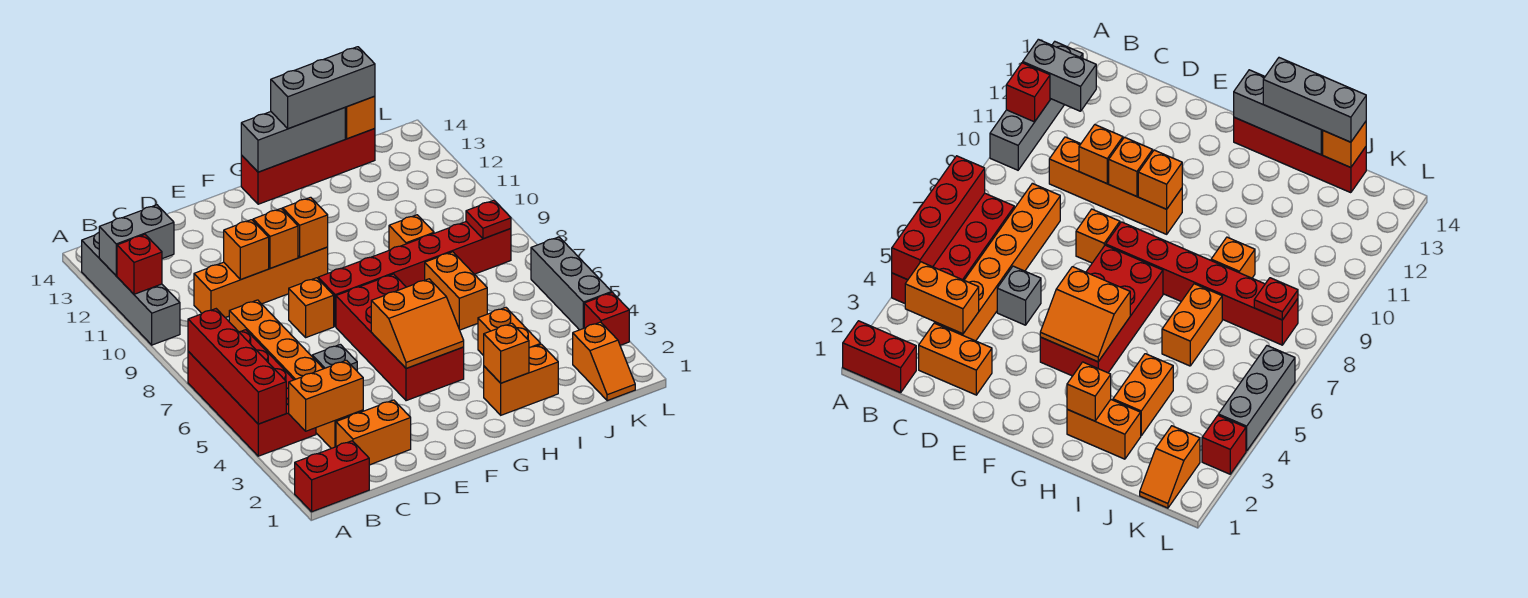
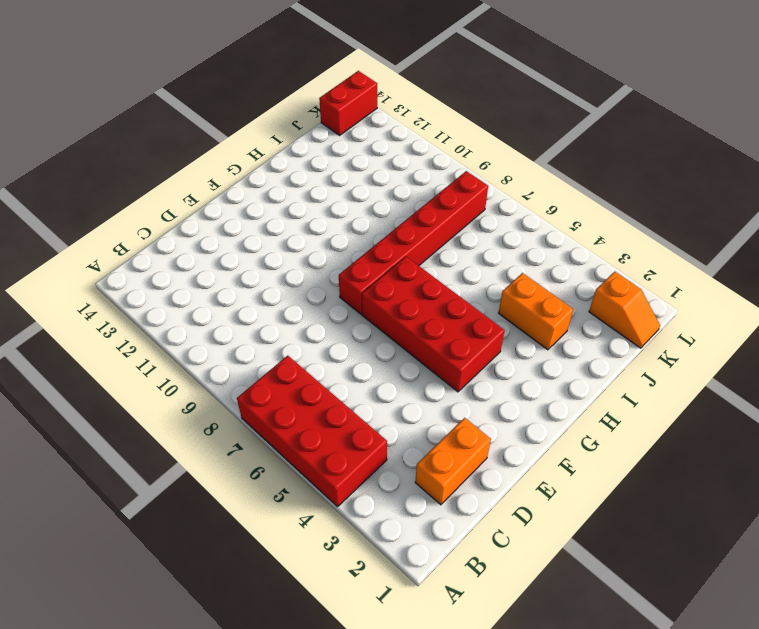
red brick K14:L14 level 1 -> red brick A1:B1 level 1
none -> grey brick A10:A13 level 1
none -> orange brick C3:C8 level 1
none -> orange brick C10:F10 level 1
none -> grey brick D5 level 1

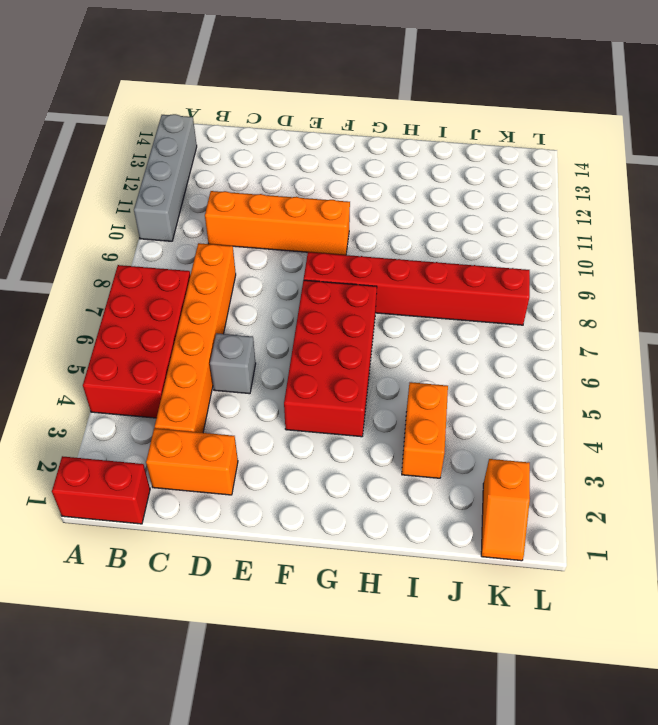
none -> orange brick E8 level 1
none -> red brick G14:J14 level 1
none -> orange brick H2:I2 level 1
none -> orange brick I6:I7 level 1

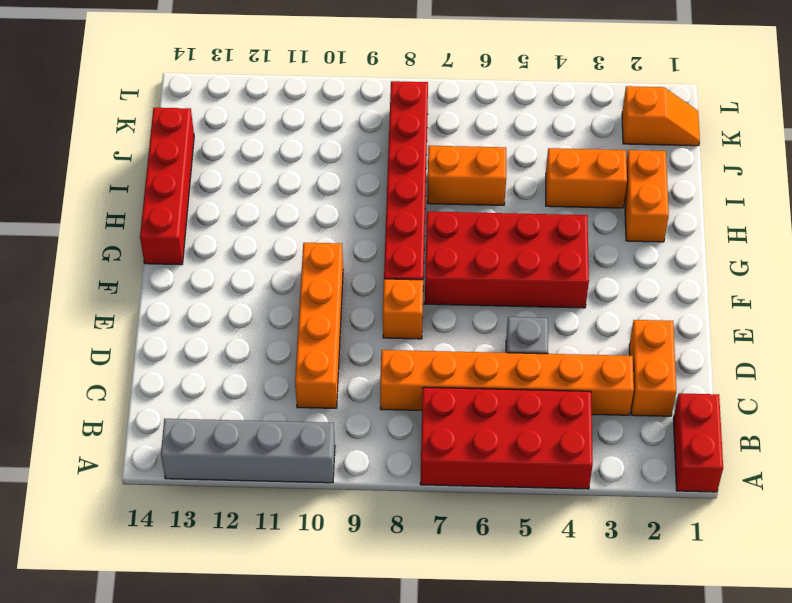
none -> orange brick I9 level 1
none -> red brick L3 level 1
none -> grey brick L4:L6 level 1
none -> red brick A4:A7 level 2

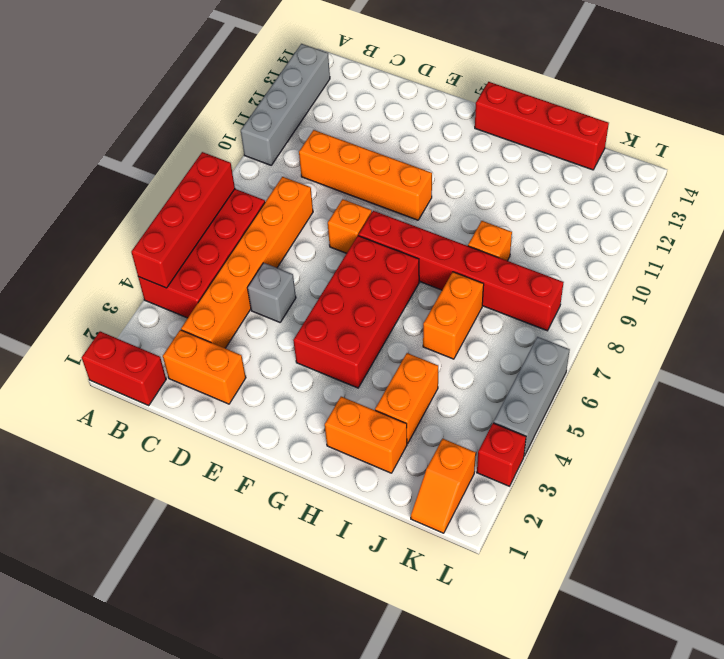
none -> red brick A11 level 2
none -> grey brick A12:B12 level 2
none -> orange brick B3:C3 level 2
none -> orange brick D10 level 2

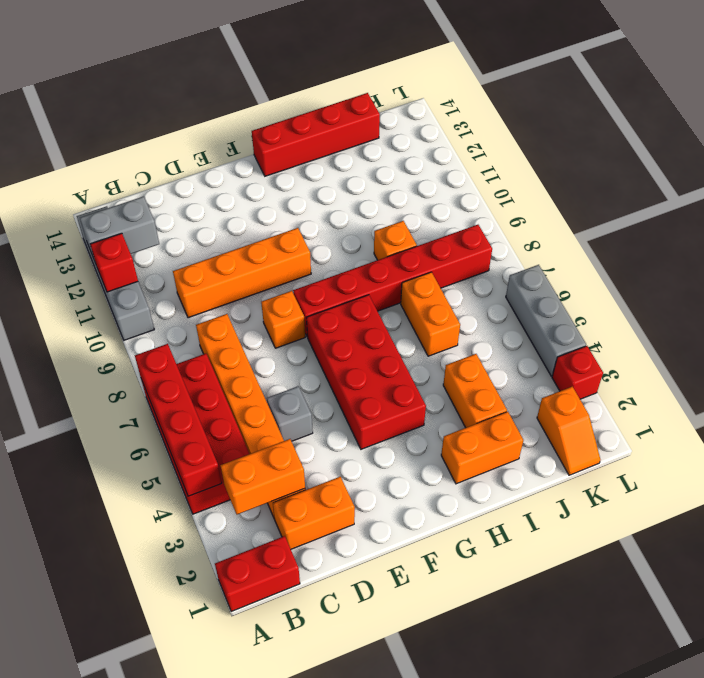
none -> orange brick D10 level 2
none -> orange brick E10 level 2
none -> orange slope F4:G5 level 2 top 5
none -> orange brick F10 level 2

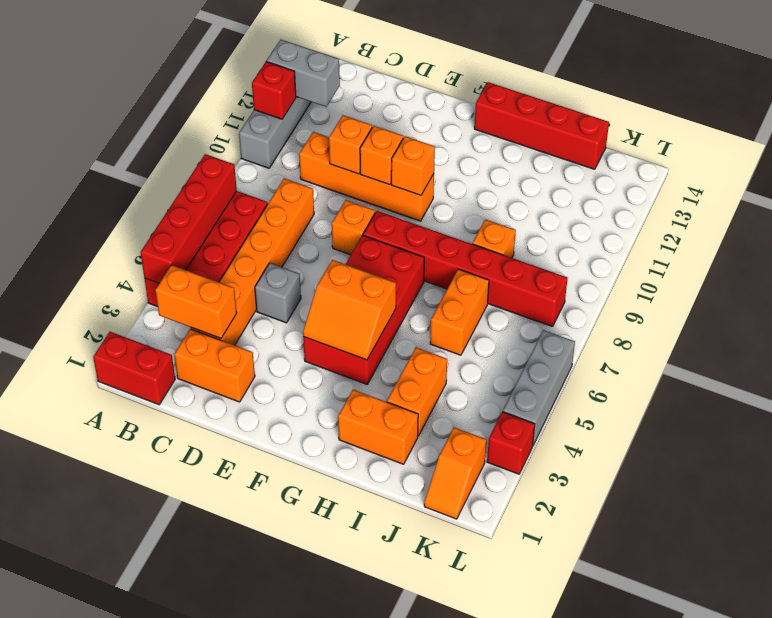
none -> grey brick G14:I14 level 2
none -> orange brick H2 level 2
none -> orange brick J14 level 2
none -> red plate K8 level 2

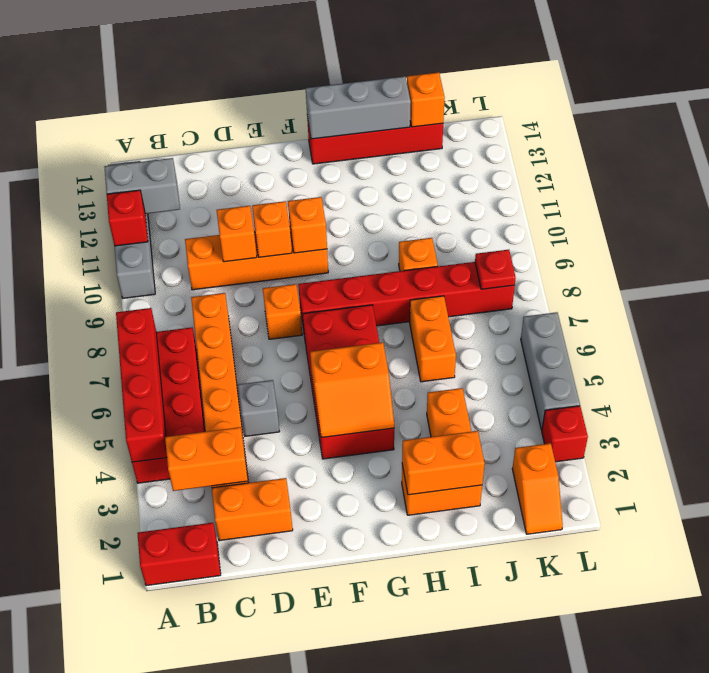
orange brick H2:I2 level 2 -> orange brick H2 level 2
none -> grey brick H14:J14 level 3

